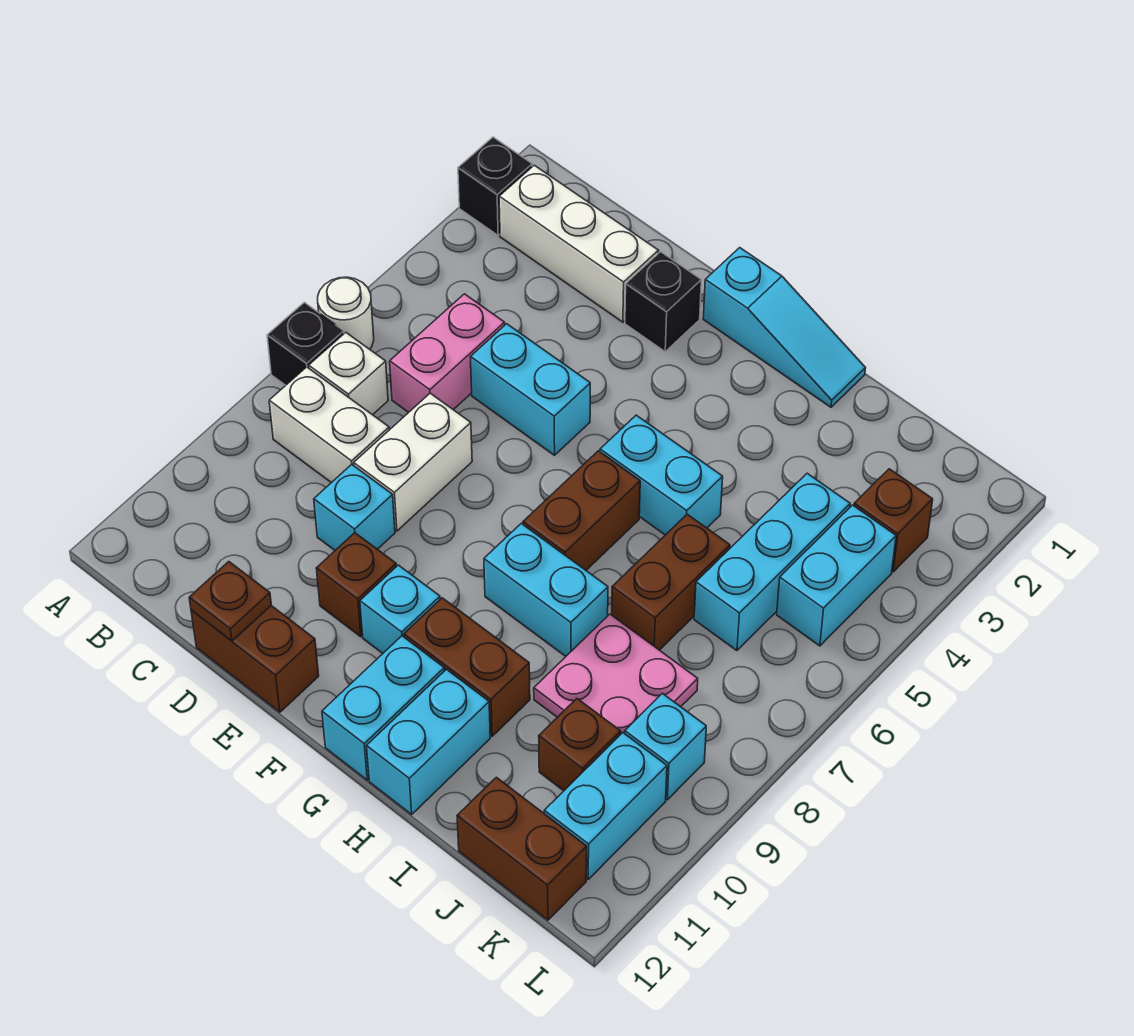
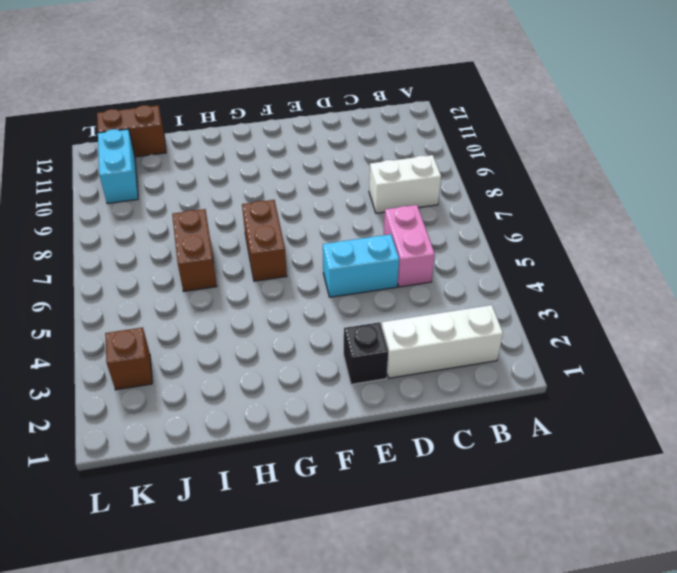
none -> black brick A2 level 1
none -> white round brick A6 level 1
none -> black brick A7 level 1
none -> white brick B7 level 1

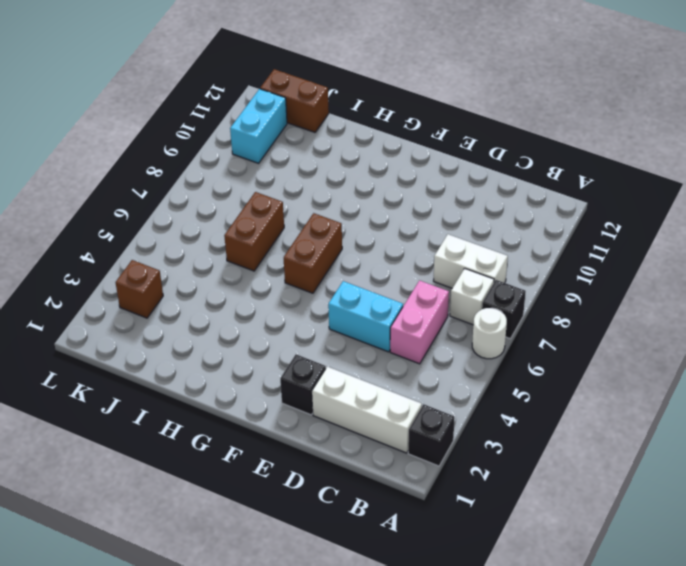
none -> white brick D7:D8 level 1
none -> cyan brick D9 level 1
none -> brown brick D12:E12 level 1
none -> brown brick E10 level 1

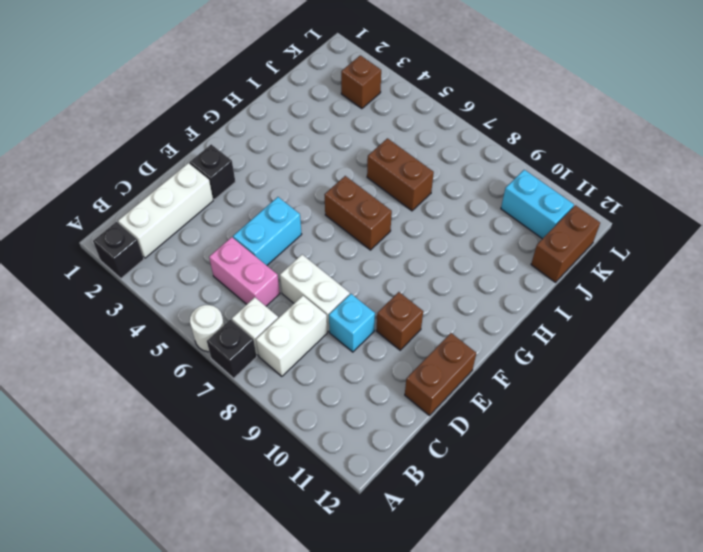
none -> cyan slope F1:H1 level 1 top F
none -> cyan brick F10 level 1
none -> cyan brick G5:H5 level 1
none -> cyan brick G8:H8 level 1

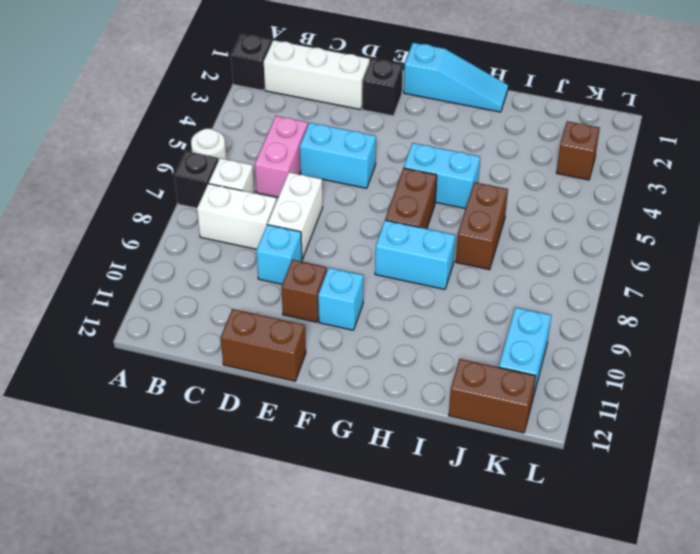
none -> brown brick G10:H10 level 1
none -> cyan brick G11:G12 level 1
none -> cyan brick H11:H12 level 1
none -> pink plate I8:J9 level 1

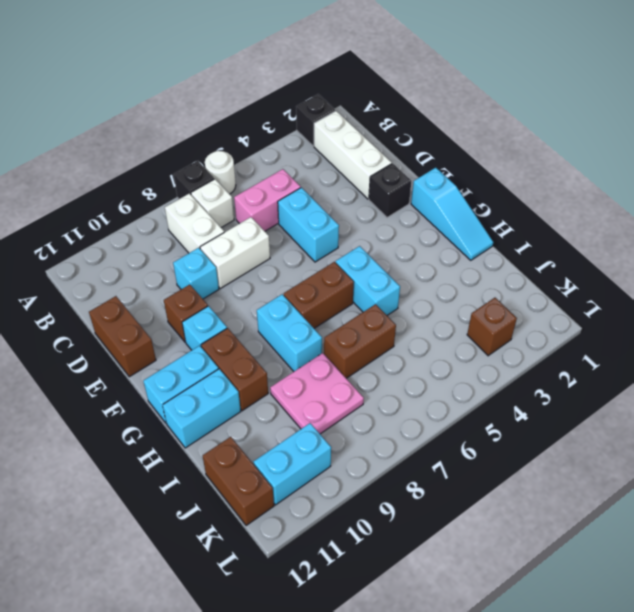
none -> cyan brick J4:J6 level 1
none -> brown brick J10 level 1
none -> cyan brick K4:K5 level 1
none -> cyan brick K9 level 1

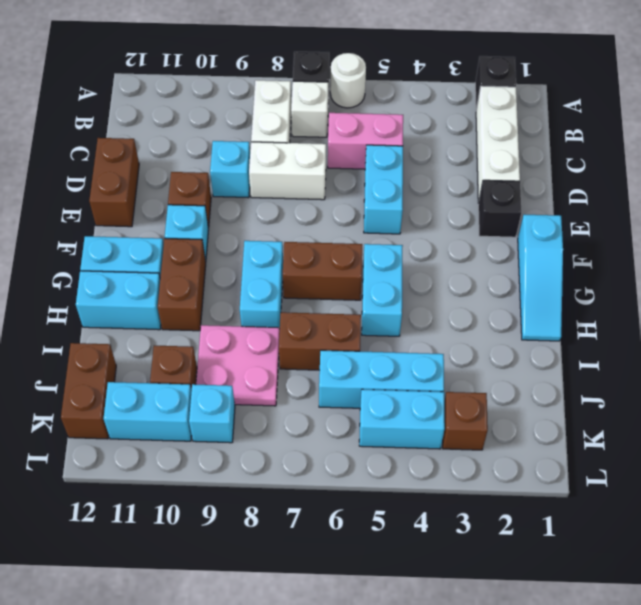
none -> brown plate D12 level 2

